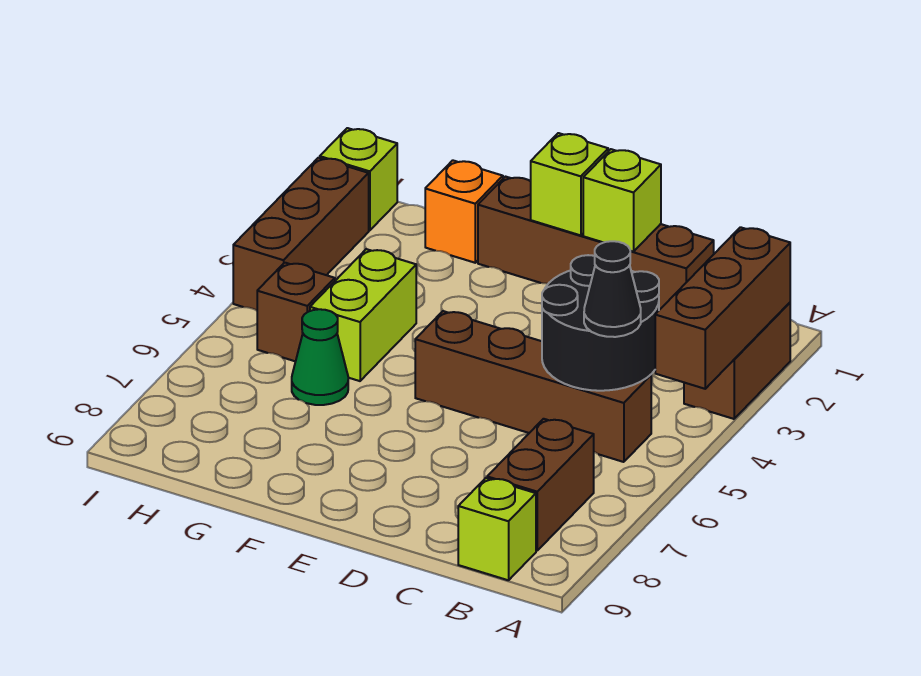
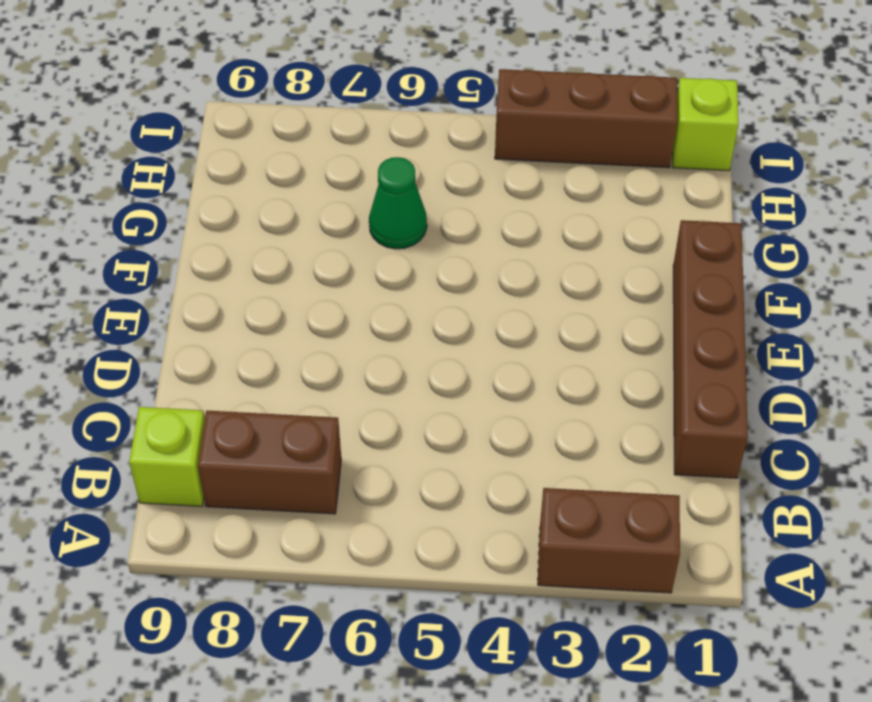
none -> brown brick B5:E5 level 1
none -> orange brick G1 level 1
none -> lime brick G4:G5 level 1

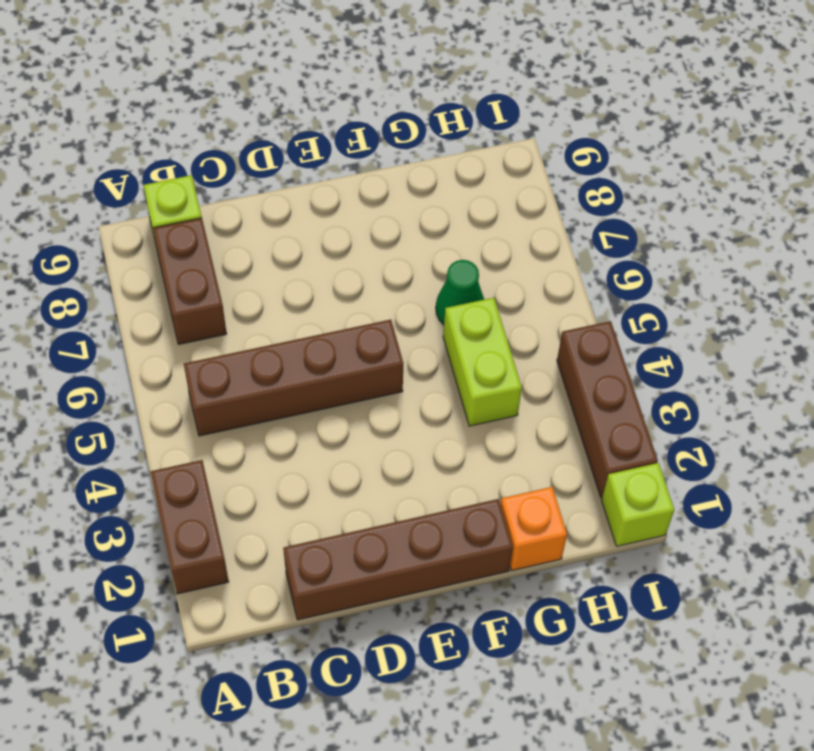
none -> brown brick H5 level 1
none -> brown brick A2:A4 level 2
none -> black round brick B4:C5 level 2

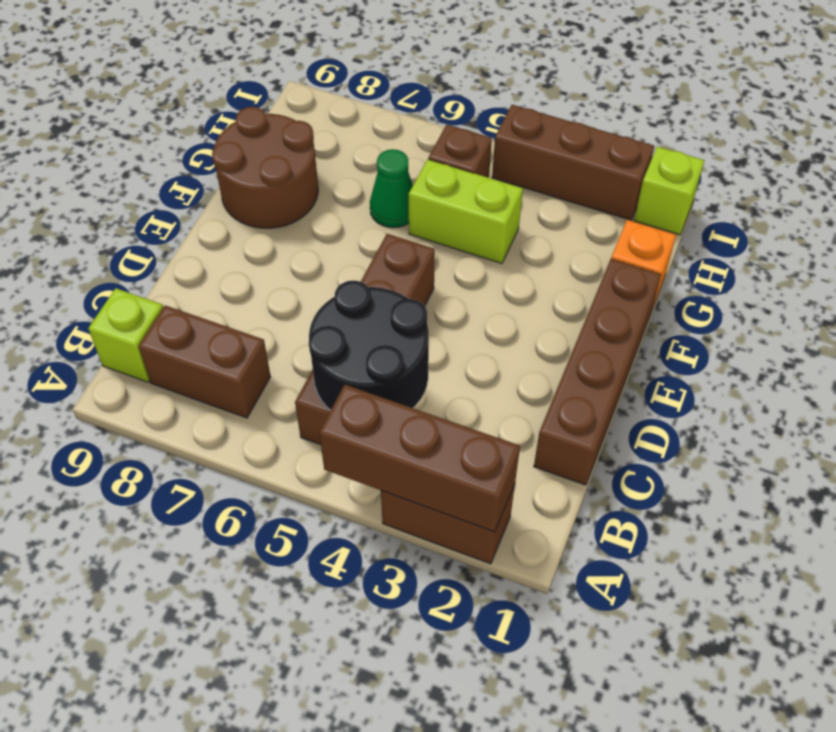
brown round brick F8:G9 level 1 -> none
none -> lime brick D1 level 2
none -> lime brick E1 level 2
none -> black cone B5 level 3

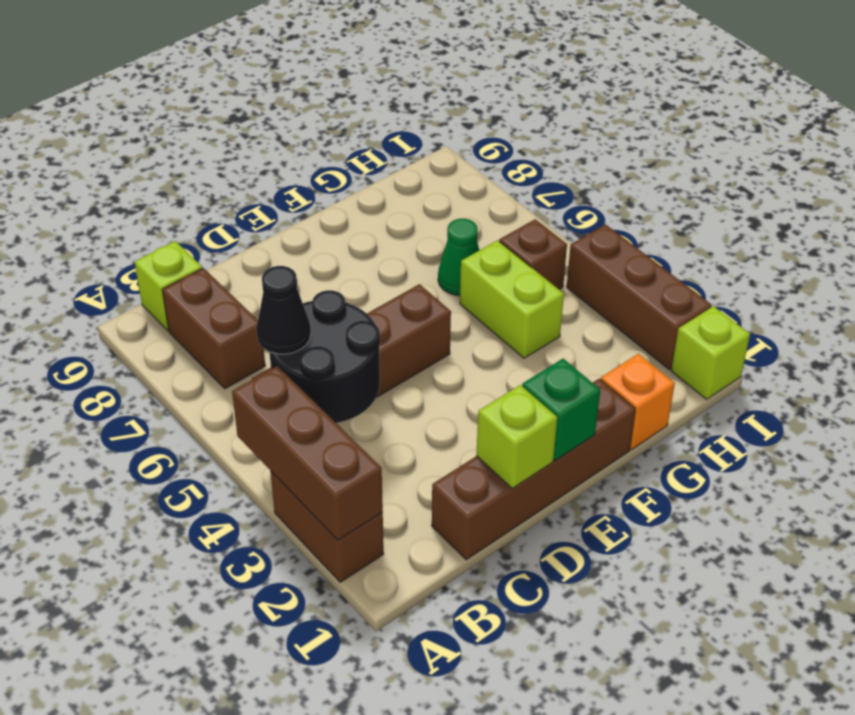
green brick E1 level 2 -> lime brick E1 level 2

